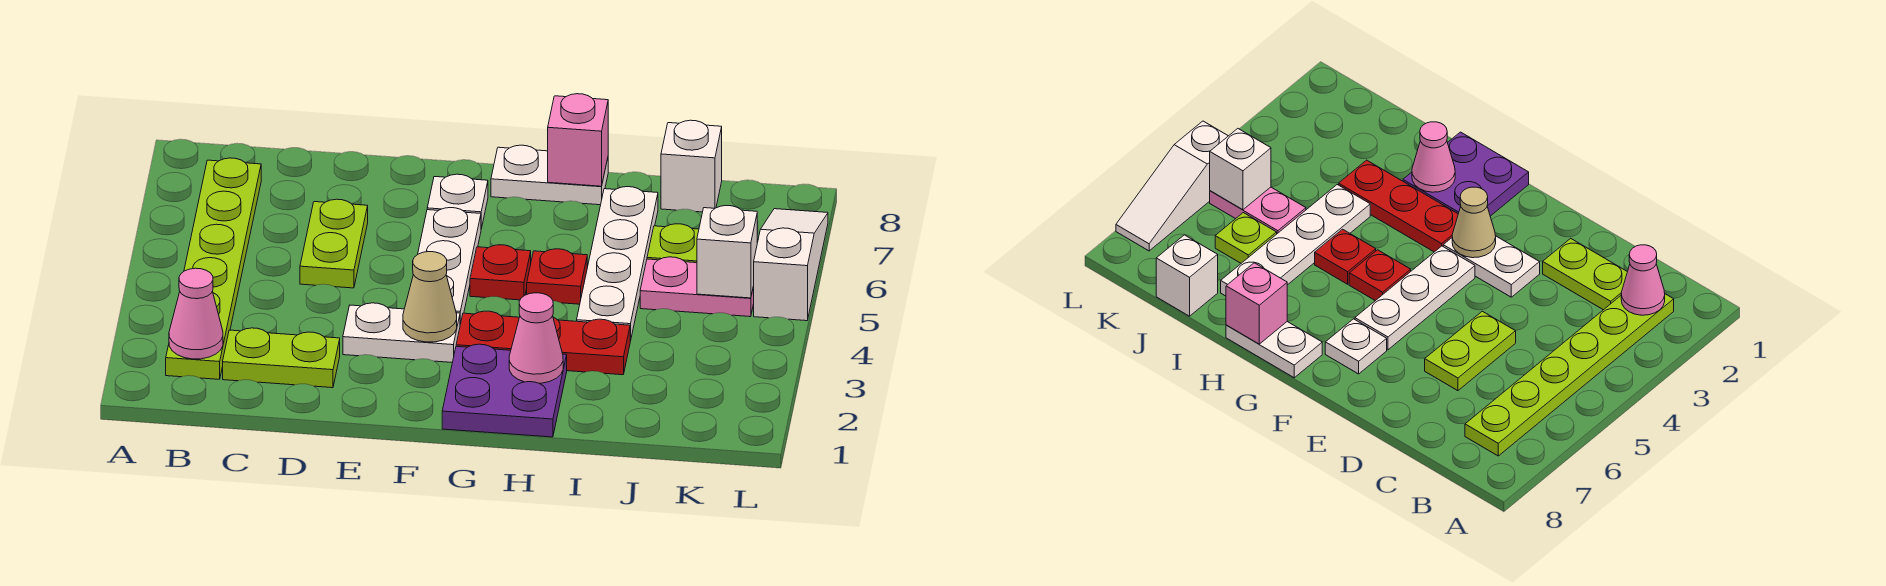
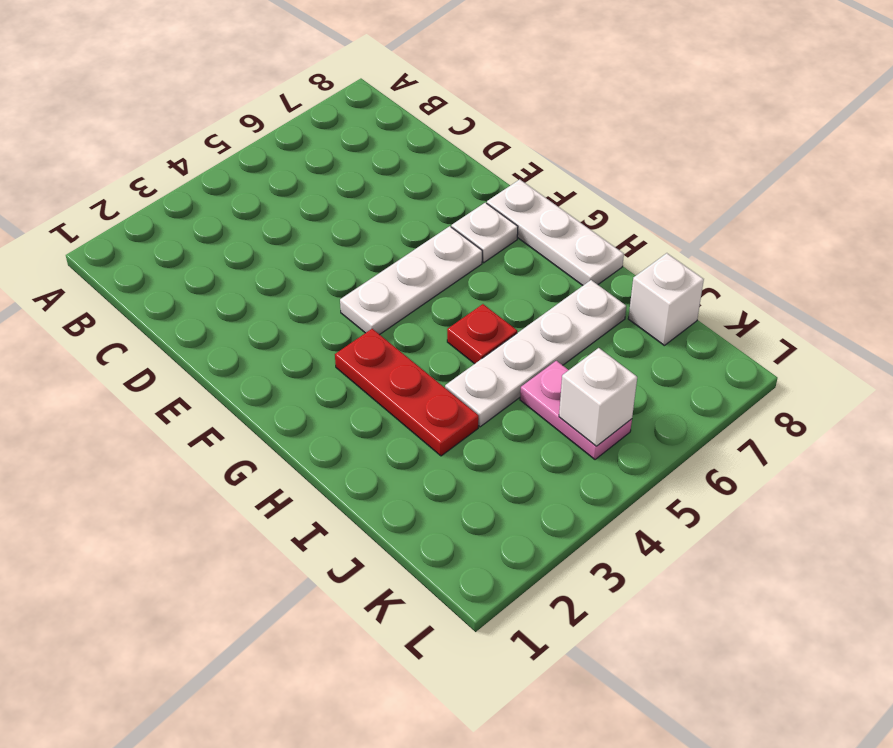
white plate F8:H8 level 1 -> white plate G8:H8 level 1
none -> lime plate B2:B7 level 1
none -> lime plate C2:D2 level 1
none -> lime plate D5:D6 level 1

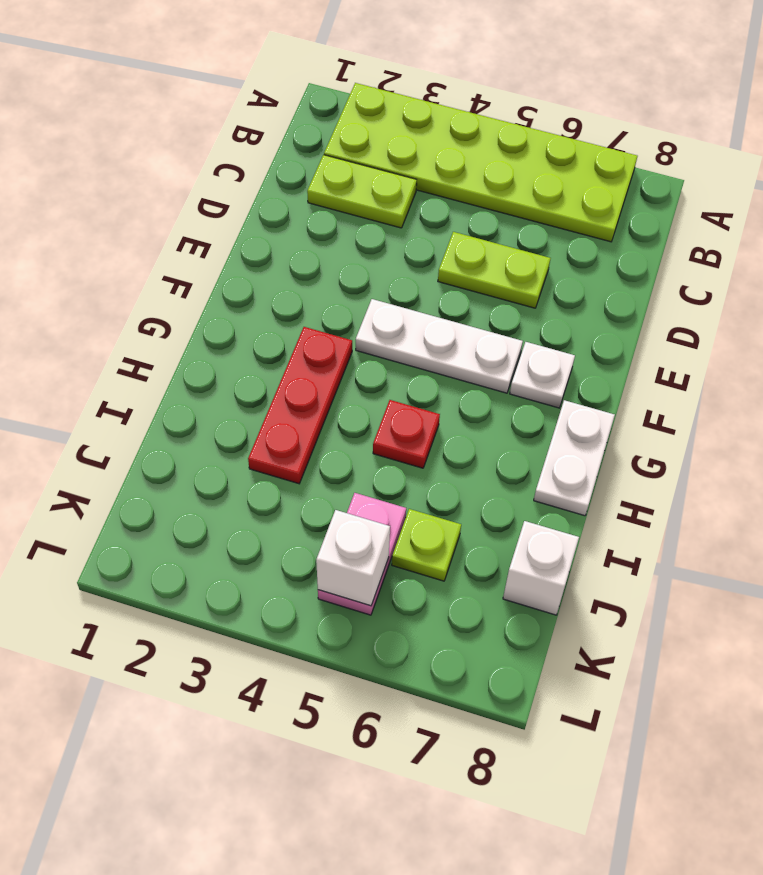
lime plate A2:B7 level 1 -> lime plate B2:B7 level 1
lime plate C2:C3 level 1 -> lime plate C2:D2 level 1
none -> white plate E3:F3 level 1
none -> purple plate G1:H2 level 1
none -> red plate G5 level 1

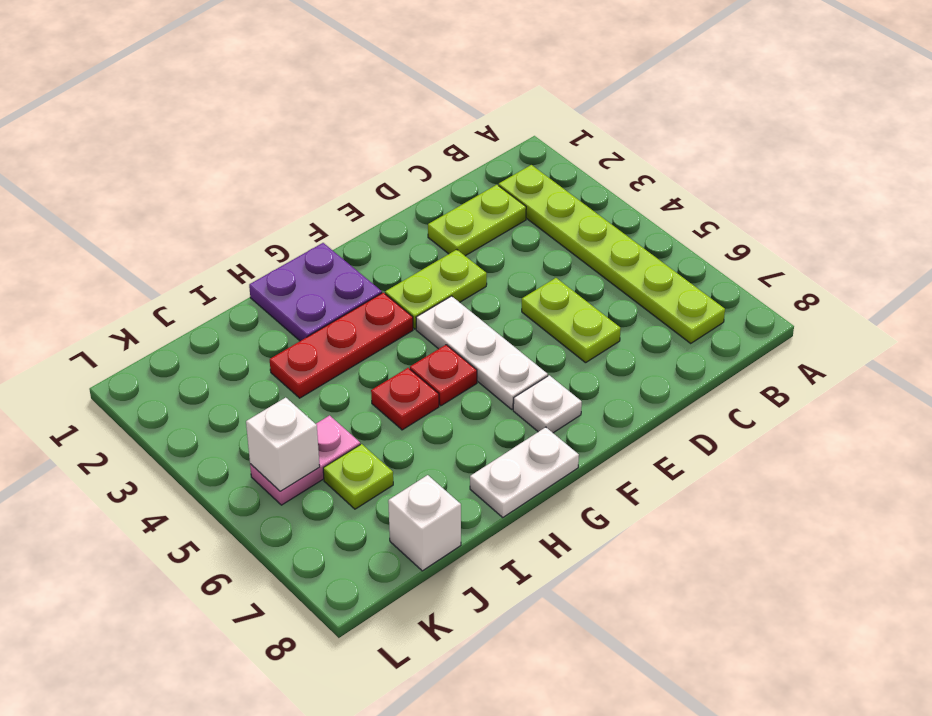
lime plate E3:F3 level 1 -> white plate E3:F3 level 1
none -> white plate I4:I7 level 1
none -> white slope L5:L7 level 1 top 5
none -> pink cone B2 level 2

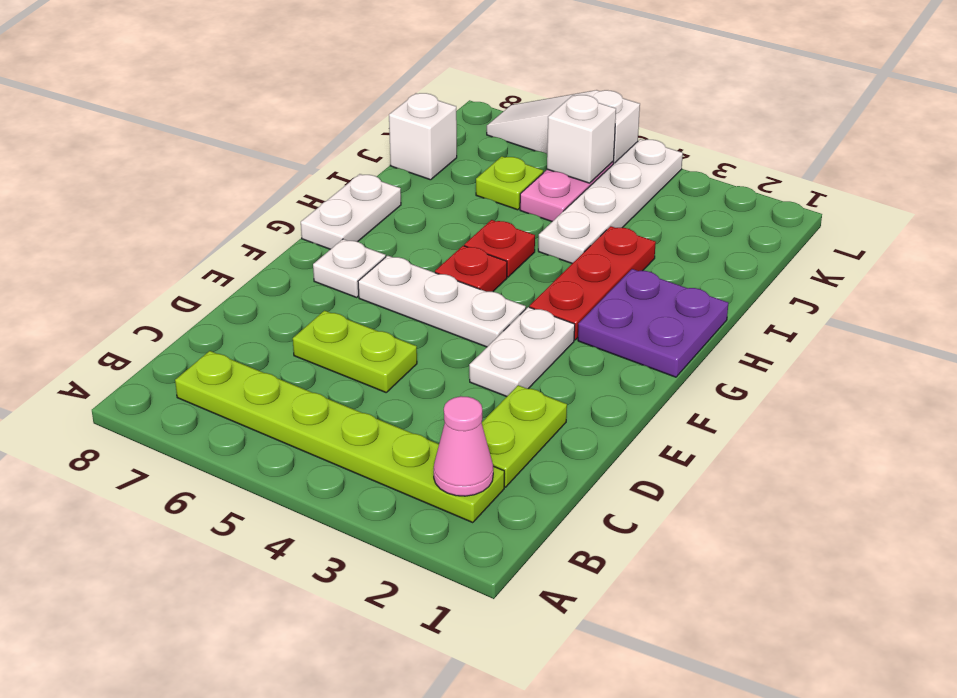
white plate I4:L4 level 1 -> white plate I4:I7 level 1
none -> tan cone F3 level 2
none -> pink cone H2 level 2
none -> pink brick H8 level 2

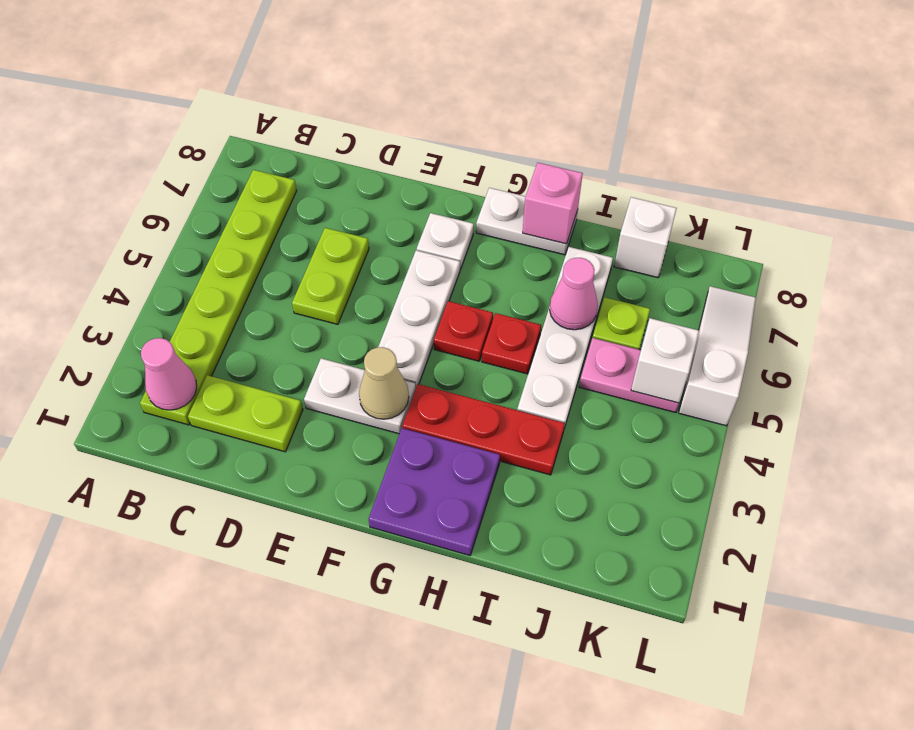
pink cone I6 level 2 -> pink cone H2 level 2

